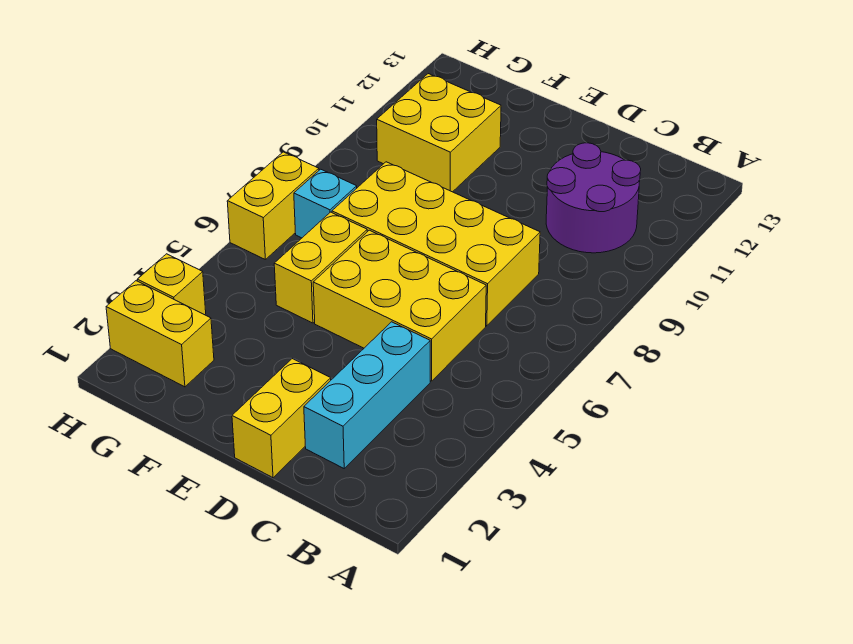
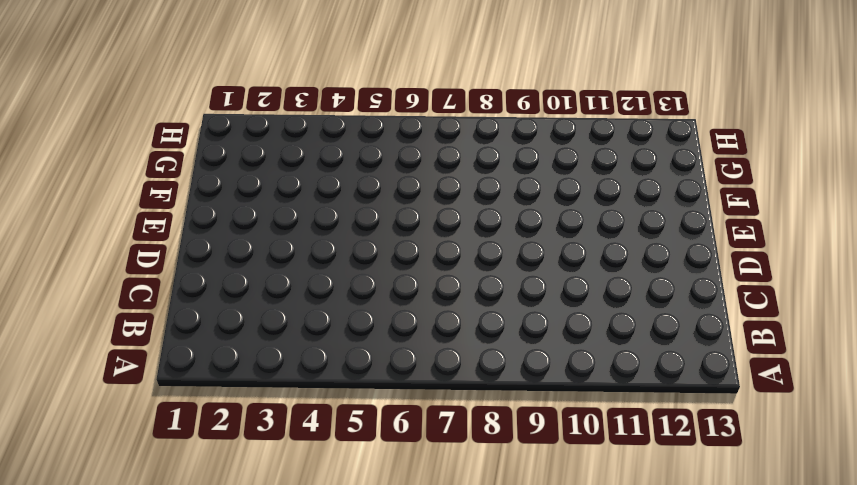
none -> purple round brick B10:C11 level 1
none -> cyan brick C2:C4 level 1

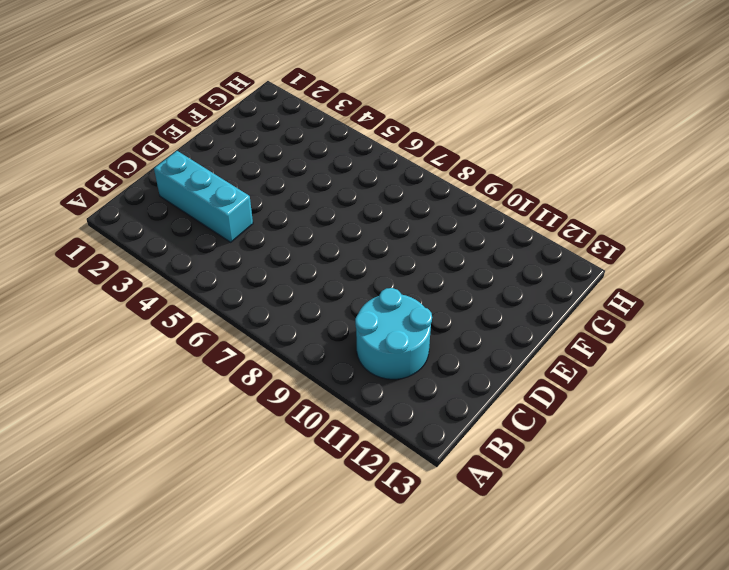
cyan round brick B10:C11 level 1 -> purple round brick B10:C11 level 1
none -> yellow brick C5:E6 level 1
none -> yellow brick C7:F8 level 1

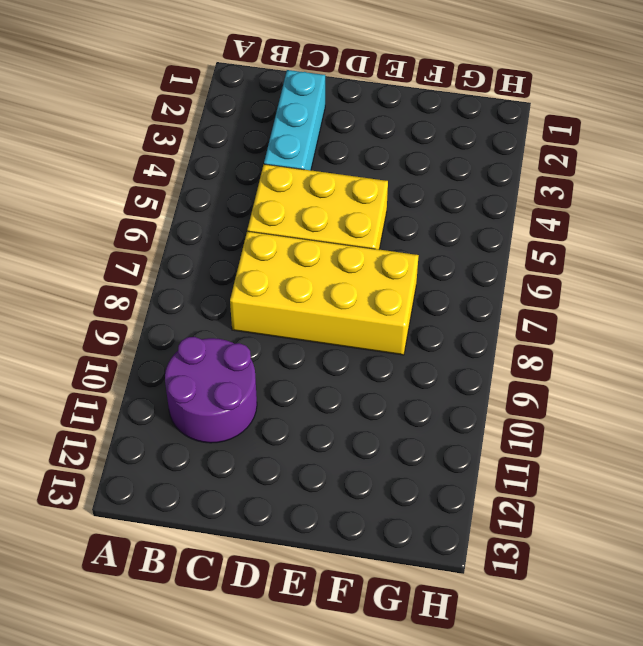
none -> yellow brick D1:D2 level 1
none -> yellow brick F5:F6 level 1

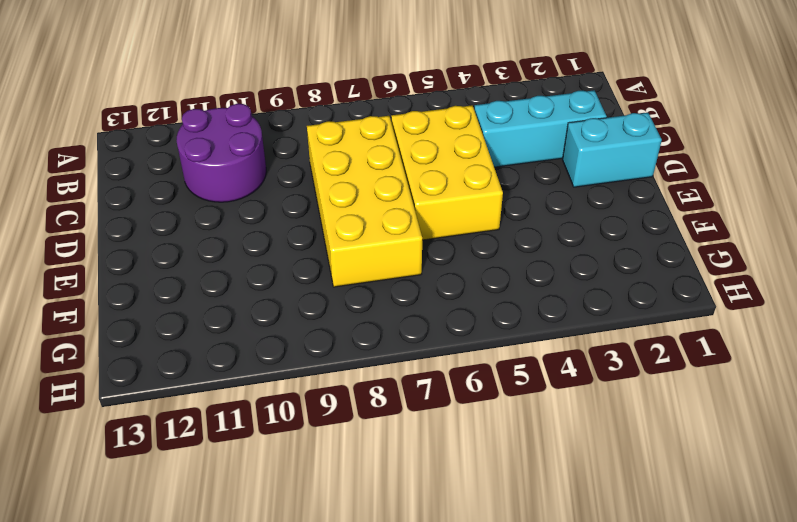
cyan brick D1:D2 level 1 -> yellow brick D1:D2 level 1
none -> yellow brick F5:F6 level 1
none -> yellow brick F10:G11 level 1

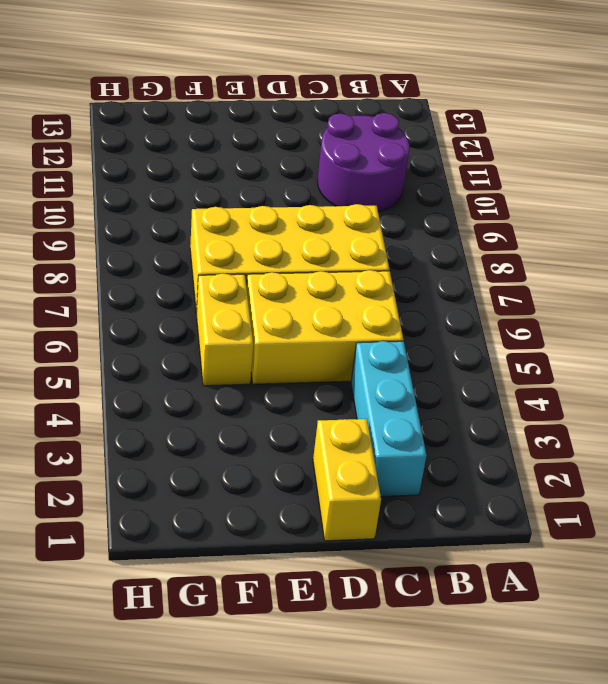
none -> yellow brick F10:G11 level 1
none -> yellow brick G2:H2 level 1

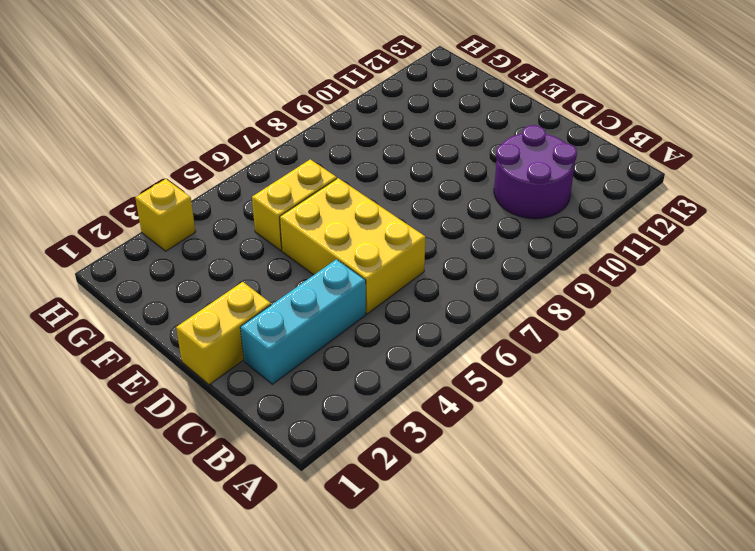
none -> yellow brick C7:F8 level 1
none -> yellow brick F10:G11 level 1

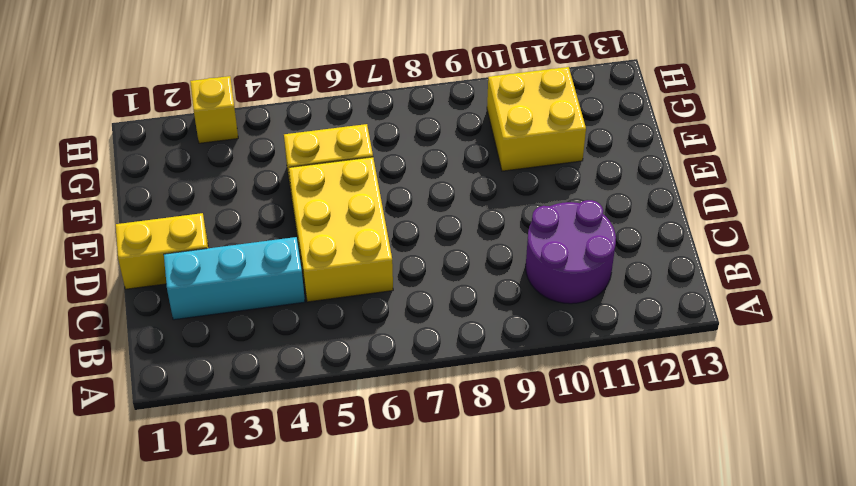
none -> yellow brick C7:F8 level 1
none -> yellow brick G2:H2 level 1

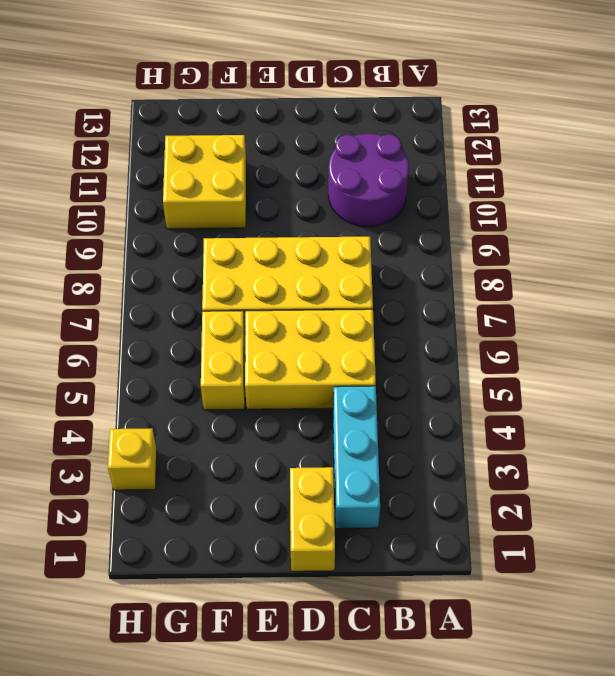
none -> yellow brick G2:H2 level 1
none -> cyan brick G7 level 1

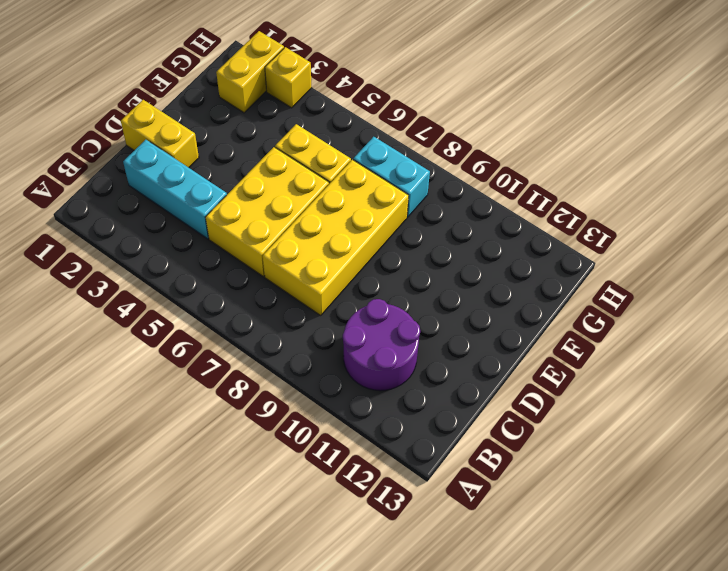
cyan brick G7:G8 level 1 -> cyan brick G7 level 1
none -> yellow brick F10:G11 level 1
none -> yellow brick H6:H7 level 1

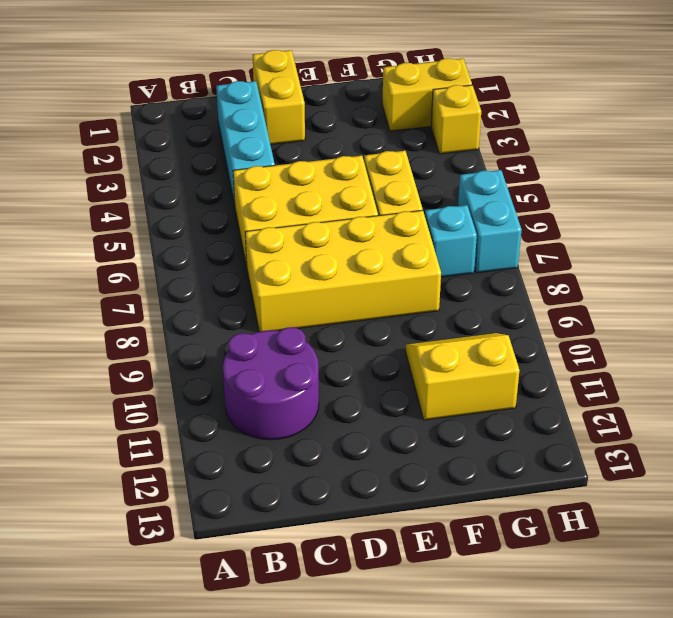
yellow slope F10:G11 level 1 top 11 -> yellow brick F10:G11 level 1
cyan brick H6:H7 level 1 -> yellow brick H6:H7 level 1

